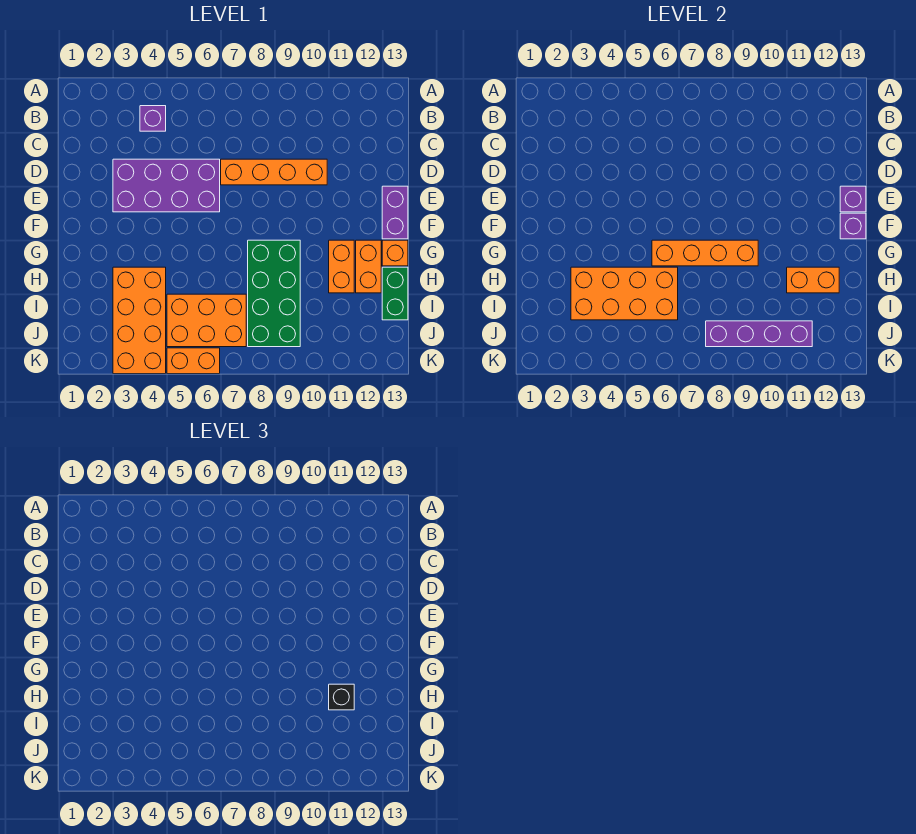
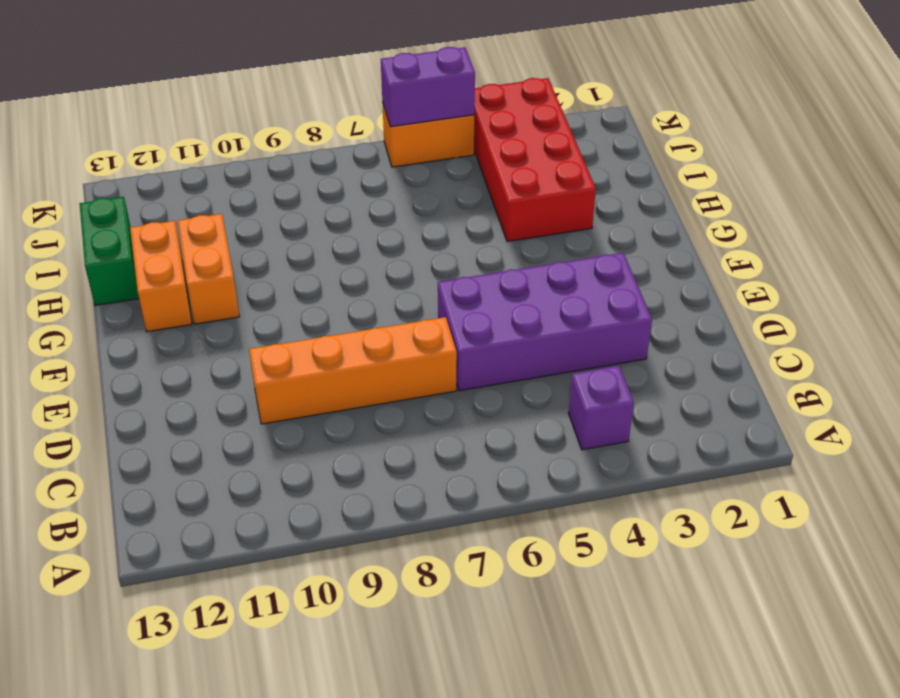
red brick H3:K4 level 1 -> orange brick H3:K4 level 1
purple brick K5:K6 level 2 -> purple brick E13:F13 level 1
none -> green brick G8:J9 level 1
none -> orange brick G13 level 1
none -> orange brick I5:J7 level 1

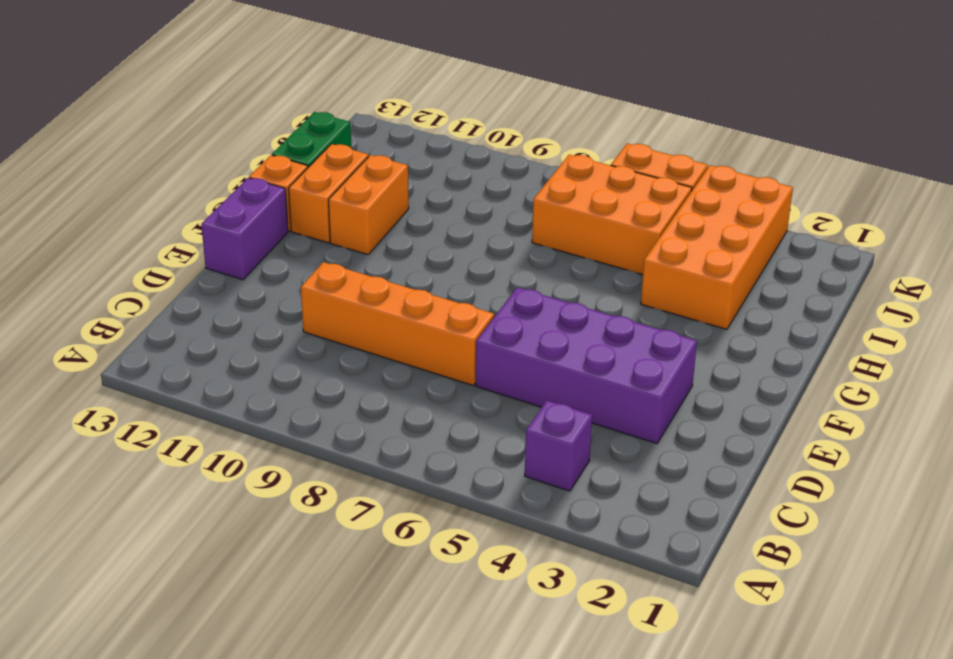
none -> green brick G8:J9 level 1
none -> purple brick E13 level 2
none -> purple brick F13 level 2

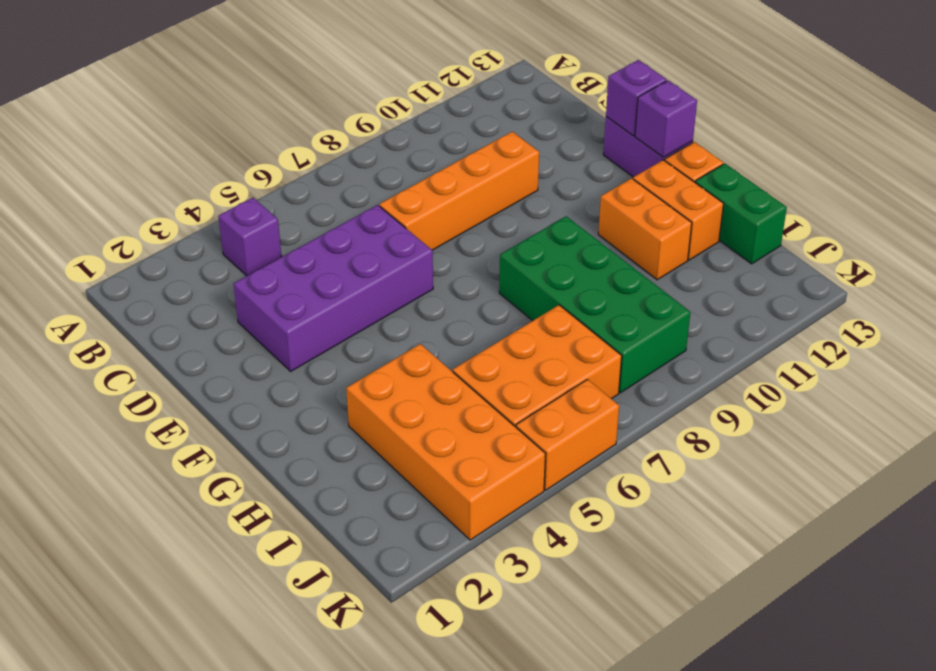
none -> orange brick G6:G9 level 2
none -> orange brick H3:I6 level 2
none -> orange brick H11:H12 level 2

